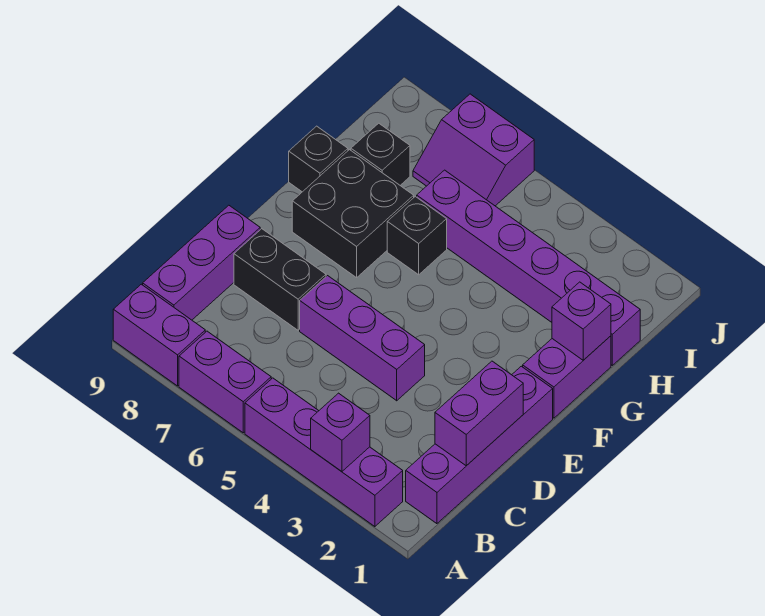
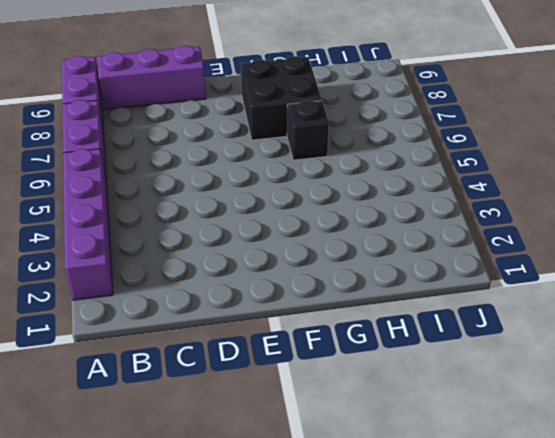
none -> purple brick B1:E1 level 1
none -> purple brick D4:D6 level 1
none -> black brick D7:D8 level 1

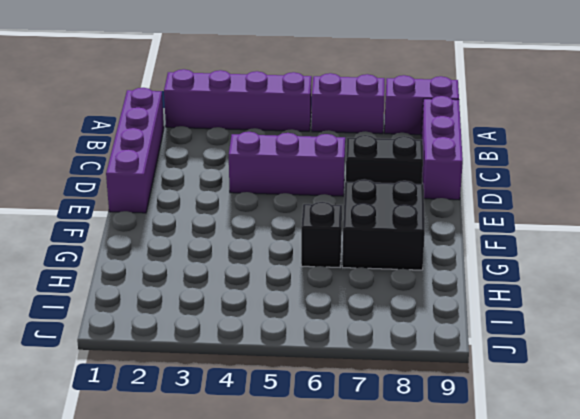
none -> purple brick F1:G1 level 1
none -> black brick G9 level 1
none -> purple brick H1:H6 level 1

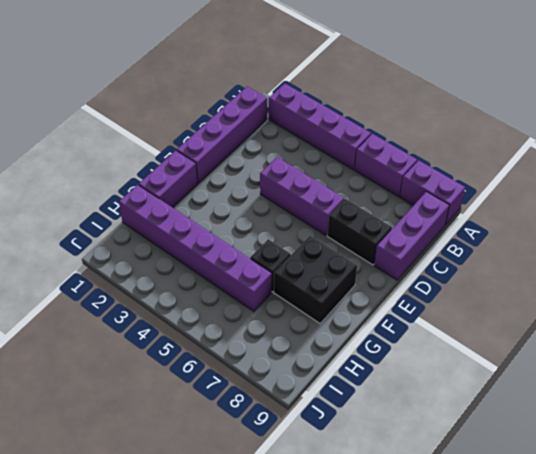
none -> black brick G9 level 1
none -> black brick H8 level 1
none -> purple slope I6:J7 level 1 top J

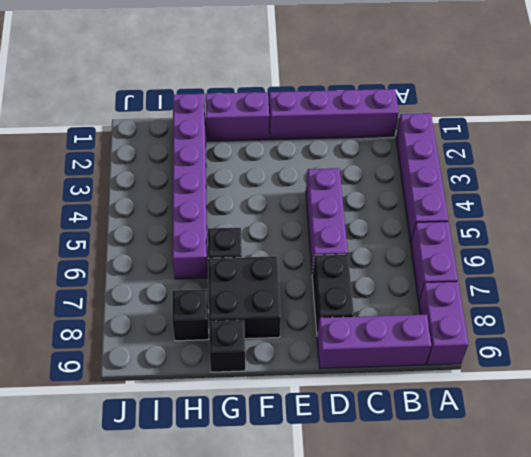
none -> purple slope I6:J7 level 1 top J
none -> purple brick A3 level 2
none -> purple brick C1:D1 level 2

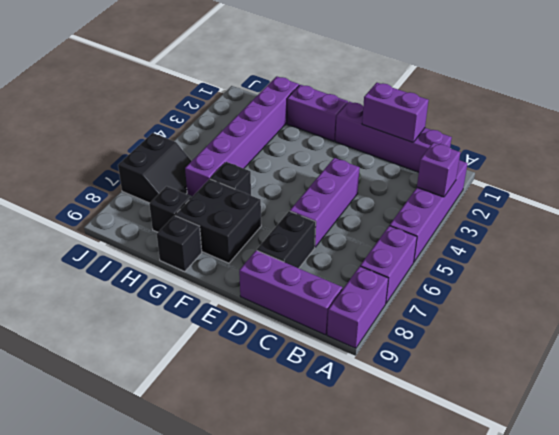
black slope I6:J7 level 1 top J -> purple slope I6:J7 level 1 top J
none -> purple brick G1 level 2

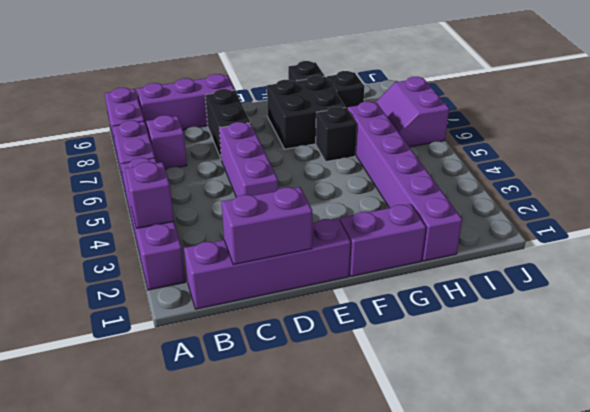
purple brick B7 level 1 -> purple brick G1 level 2

